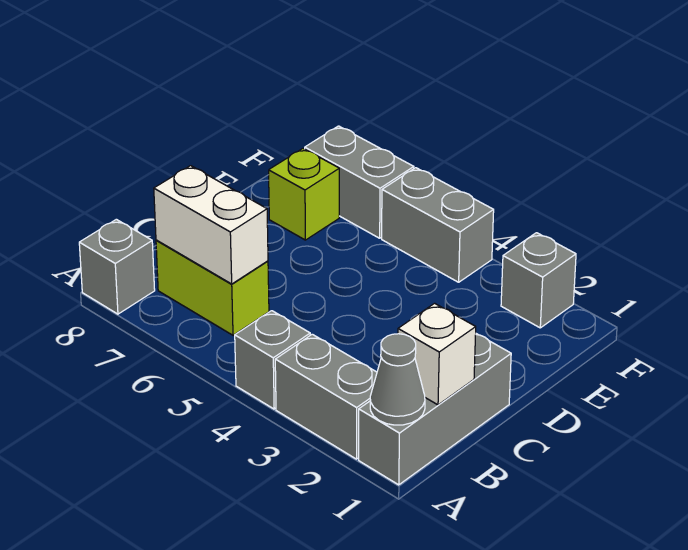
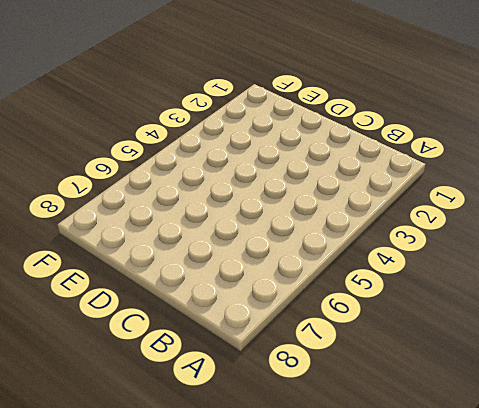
none -> grey brick A1:C1 level 1
none -> grey brick A2:A3 level 1
none -> grey brick A4 level 1

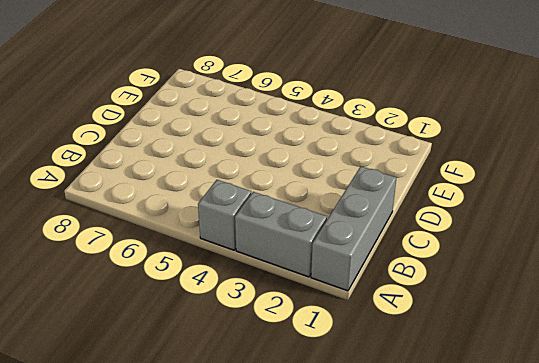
none -> grey brick A8 level 1
none -> lime brick B6:B7 level 1
none -> lime brick E7 level 1

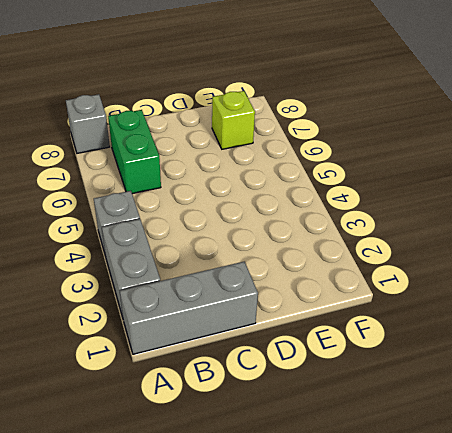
green brick B6:B7 level 1 -> lime brick B6:B7 level 1
none -> grey brick F2 level 1
none -> grey brick F4:F5 level 1
none -> grey brick F6:F7 level 1

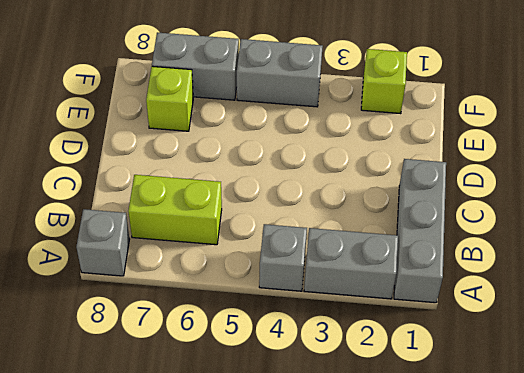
lime brick F2 level 1 -> grey brick F2 level 1
none -> grey cone A1 level 2
none -> white brick B1 level 2
none -> white brick B6:B7 level 2

